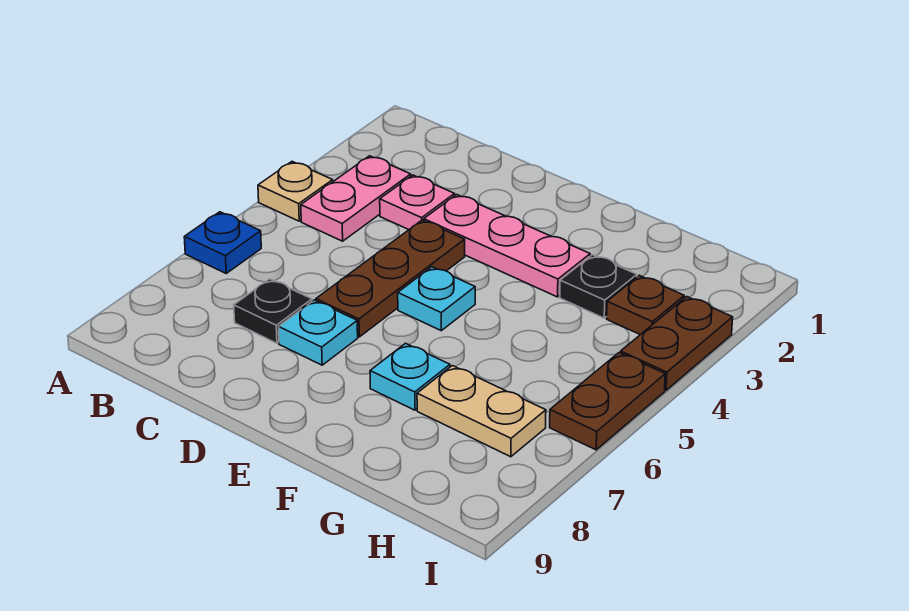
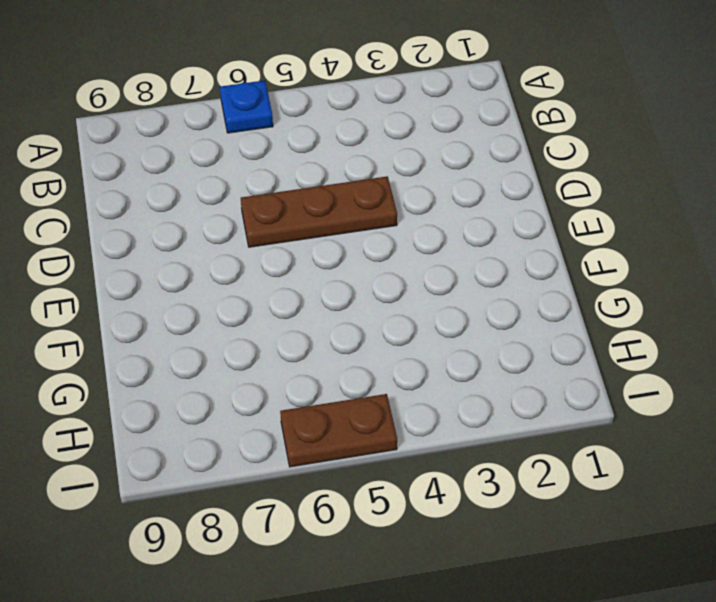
none -> tan plate A4 level 1
none -> pink plate B3:B4 level 1
none -> pink plate C3 level 1

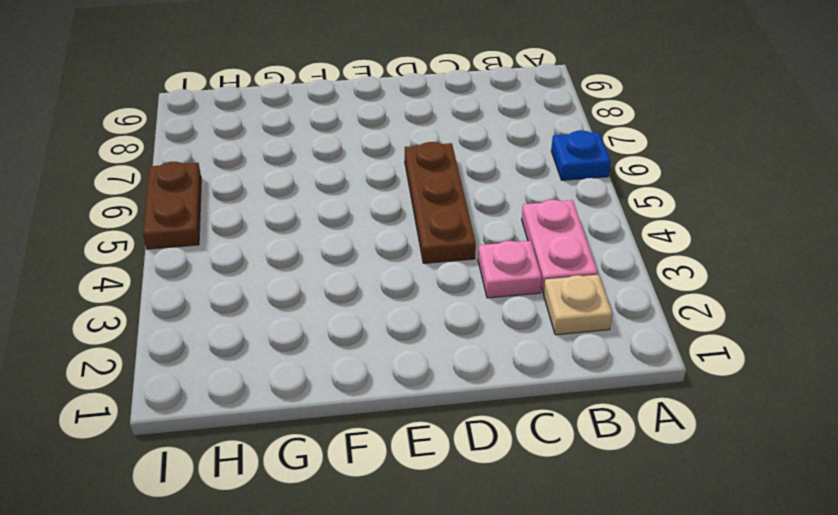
tan plate B2 level 1 -> tan plate A4 level 1
none -> black plate C7 level 1
none -> pink plate D3:F3 level 1
none -> cyan plate D7 level 1

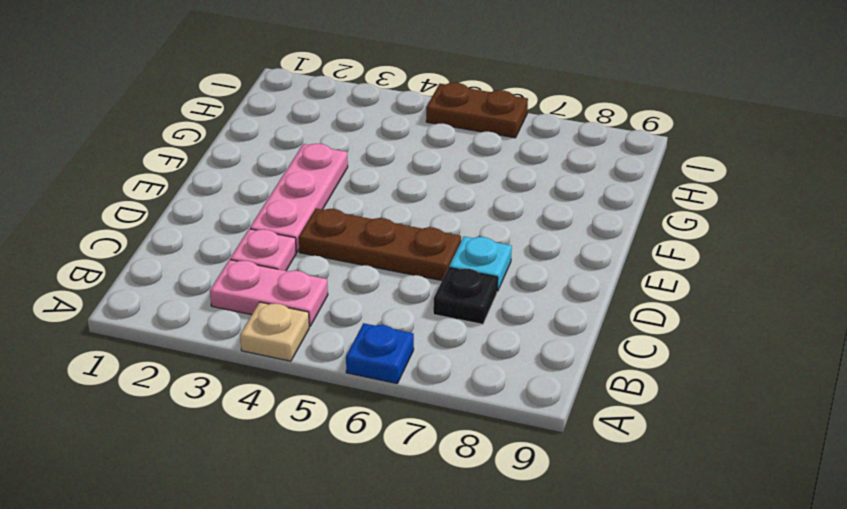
none -> cyan plate E5 level 1
none -> cyan plate F7 level 1
none -> black plate G3 level 1

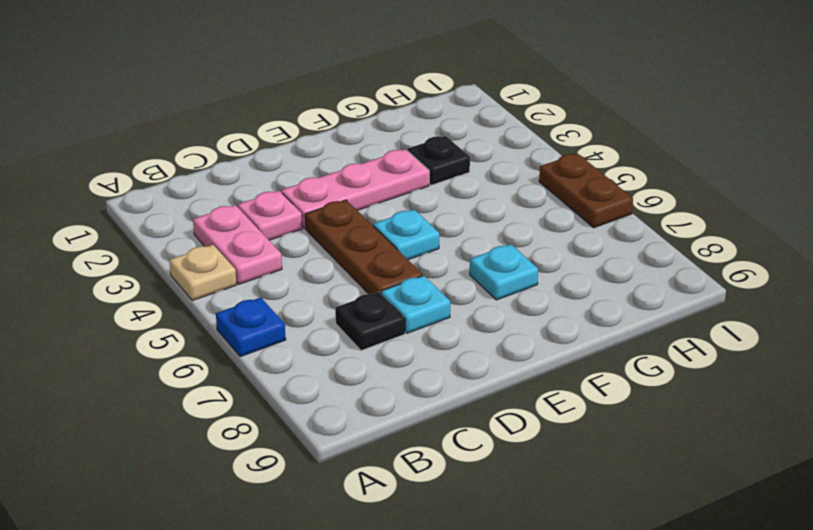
none -> tan plate G7:H7 level 1
none -> brown plate H3 level 1
none -> brown plate I3:I4 level 1

